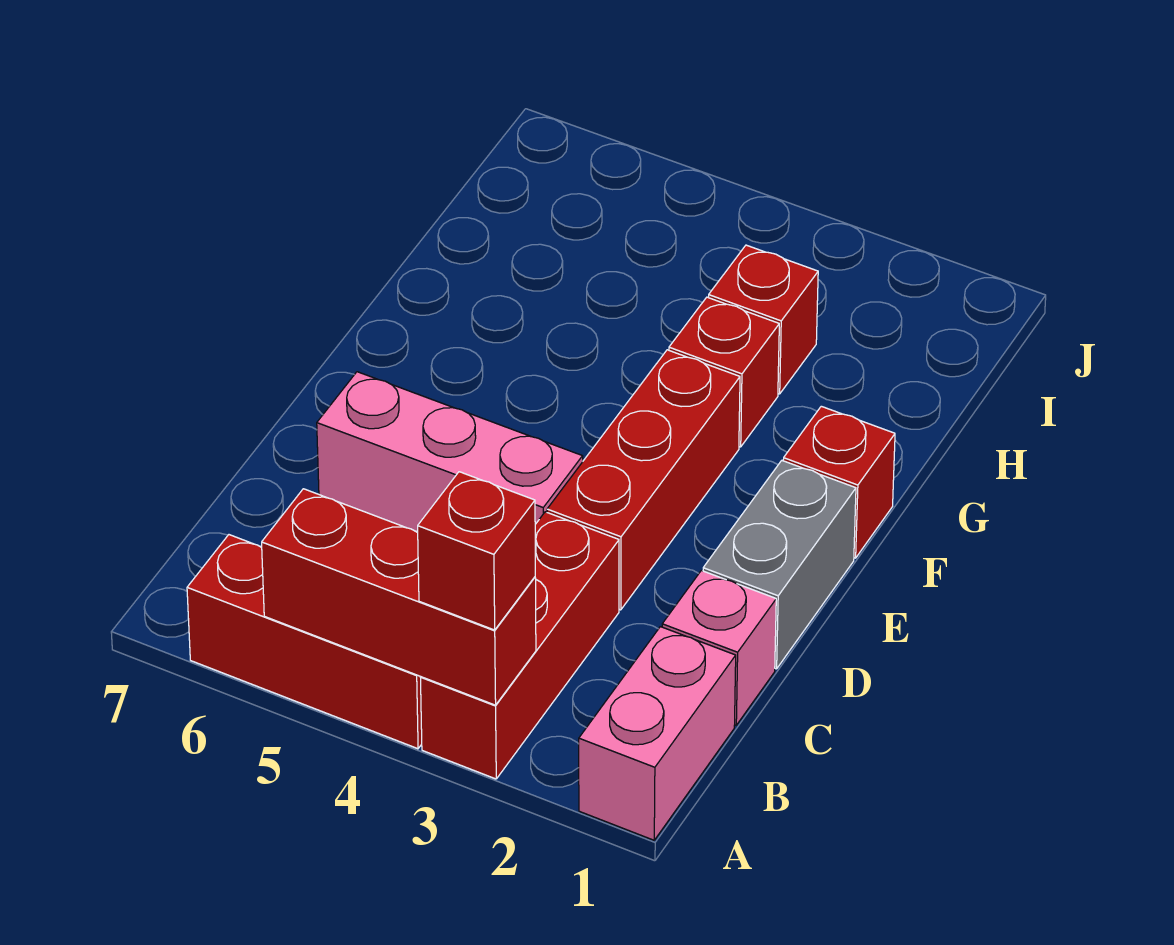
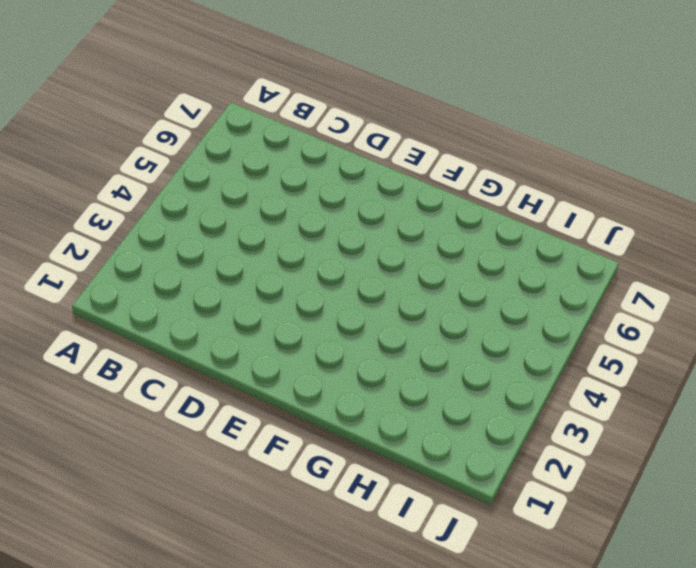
none -> pink brick A1:B1 level 1
none -> red brick A3:C3 level 1
none -> red brick A4:A6 level 1

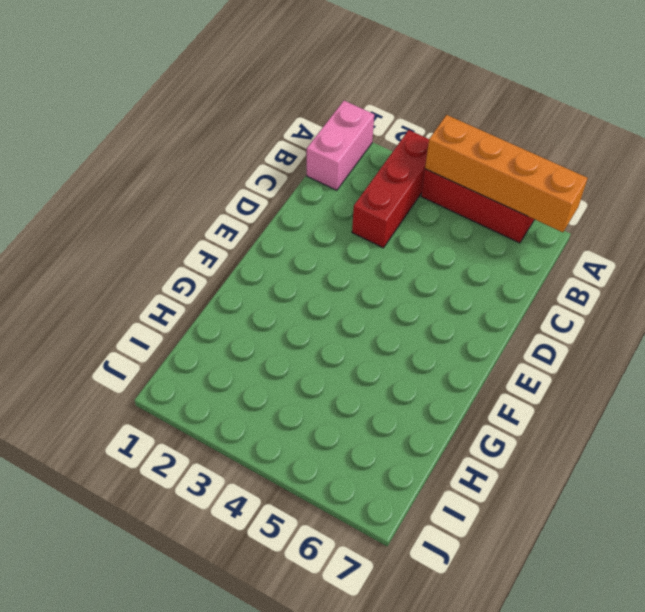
orange brick A4:A7 level 2 -> red brick A3:A5 level 2
none -> pink brick C1 level 1
none -> grey brick D1:E1 level 1
none -> red brick D3:F3 level 1

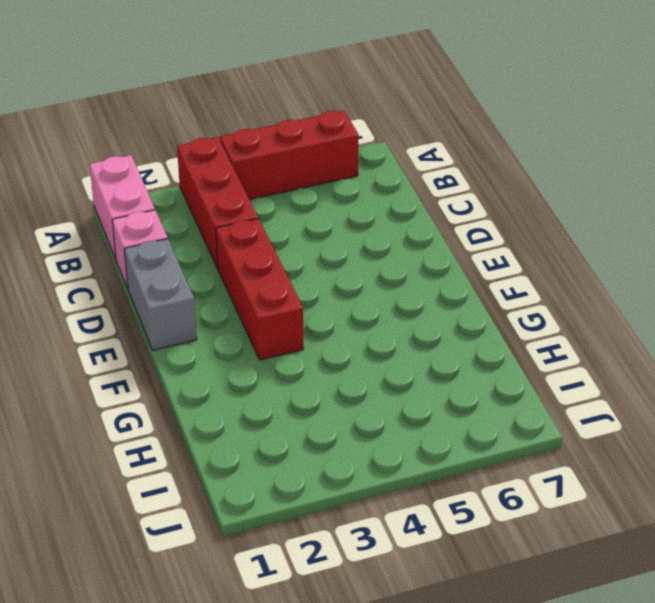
none -> pink brick D4:D6 level 1
none -> red brick F1 level 1
none -> red brick G3 level 1

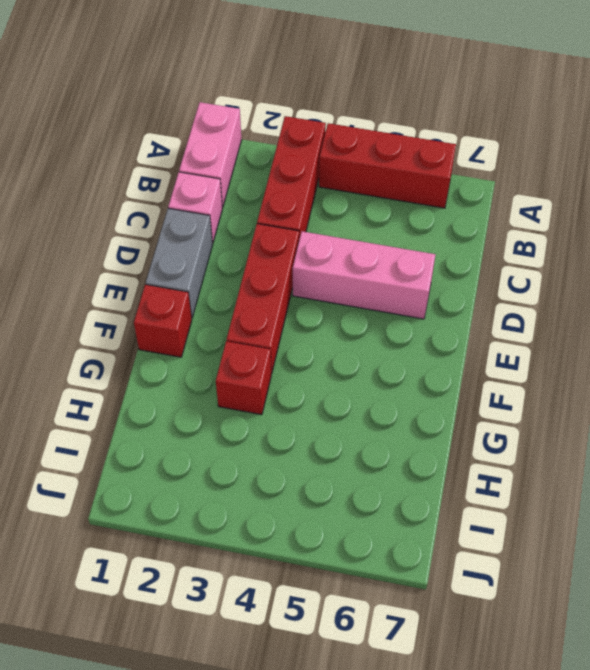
none -> red brick H3 level 1
none -> red brick A3:A5 level 2
none -> red brick A3 level 3

